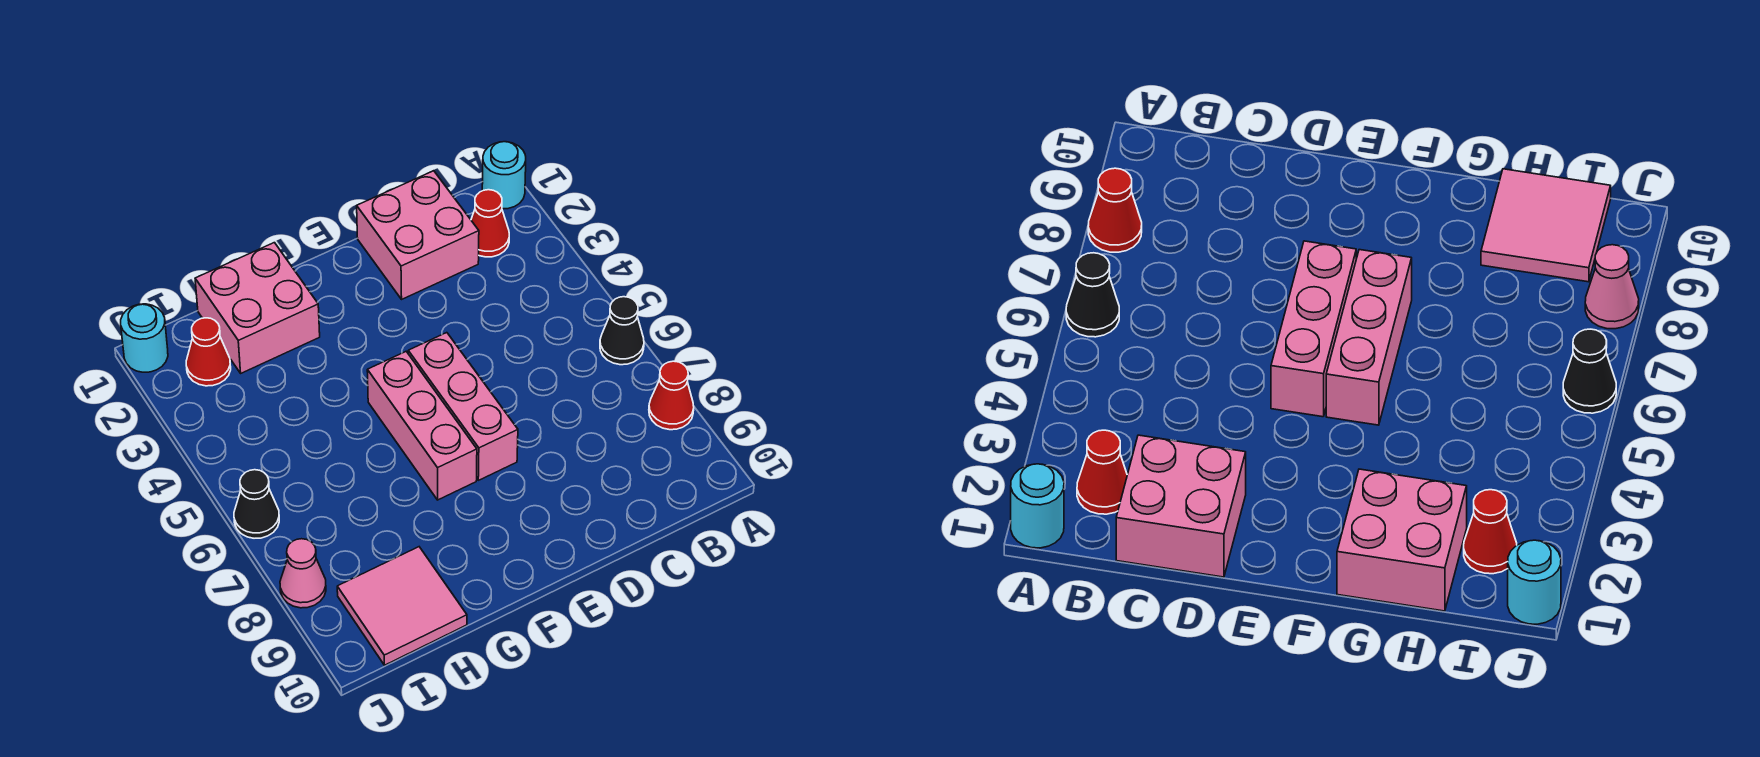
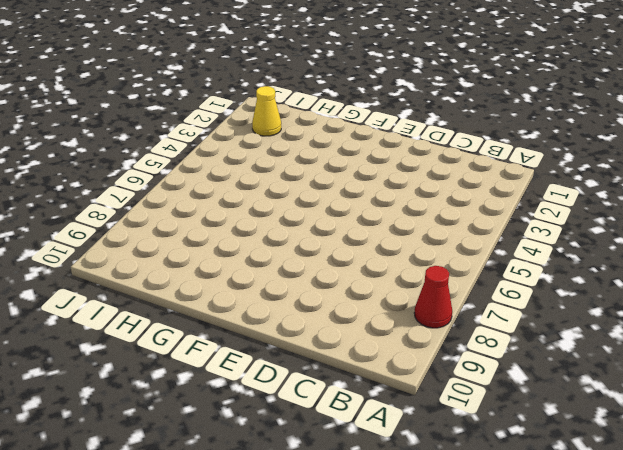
yellow cone I2 level 1 -> red cone I2 level 1
none -> cyan round brick A1 level 1
none -> black cone A6 level 1
none -> red cone B2 level 1

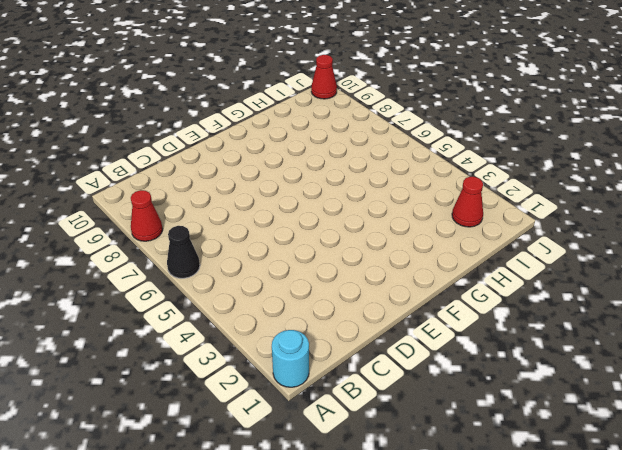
red cone J10 level 1 -> red cone B2 level 1
none -> pink brick C1:D2 level 1
none -> pink brick E5:E7 level 1
none -> pink brick F5:F7 level 1

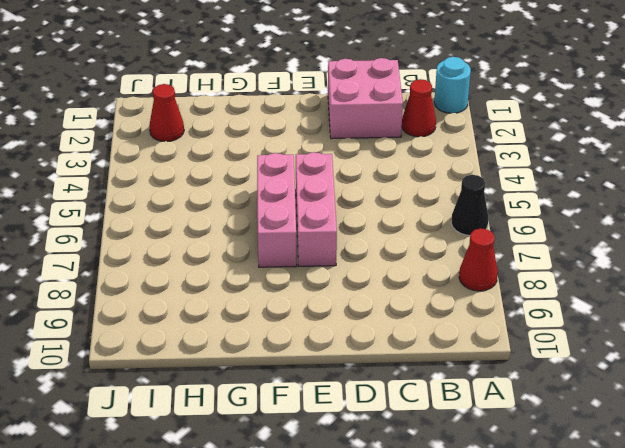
none -> pink brick G1:H2 level 1
none -> pink tile H9:I10 level 1
none -> cyan round brick J1 level 1

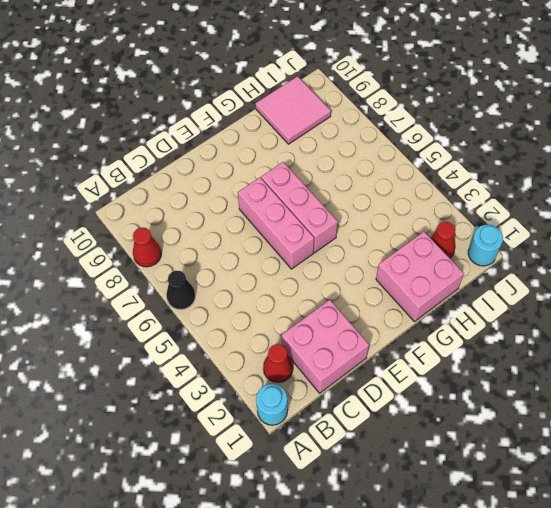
none -> black cone J6 level 1
none -> pink cone J8 level 1

